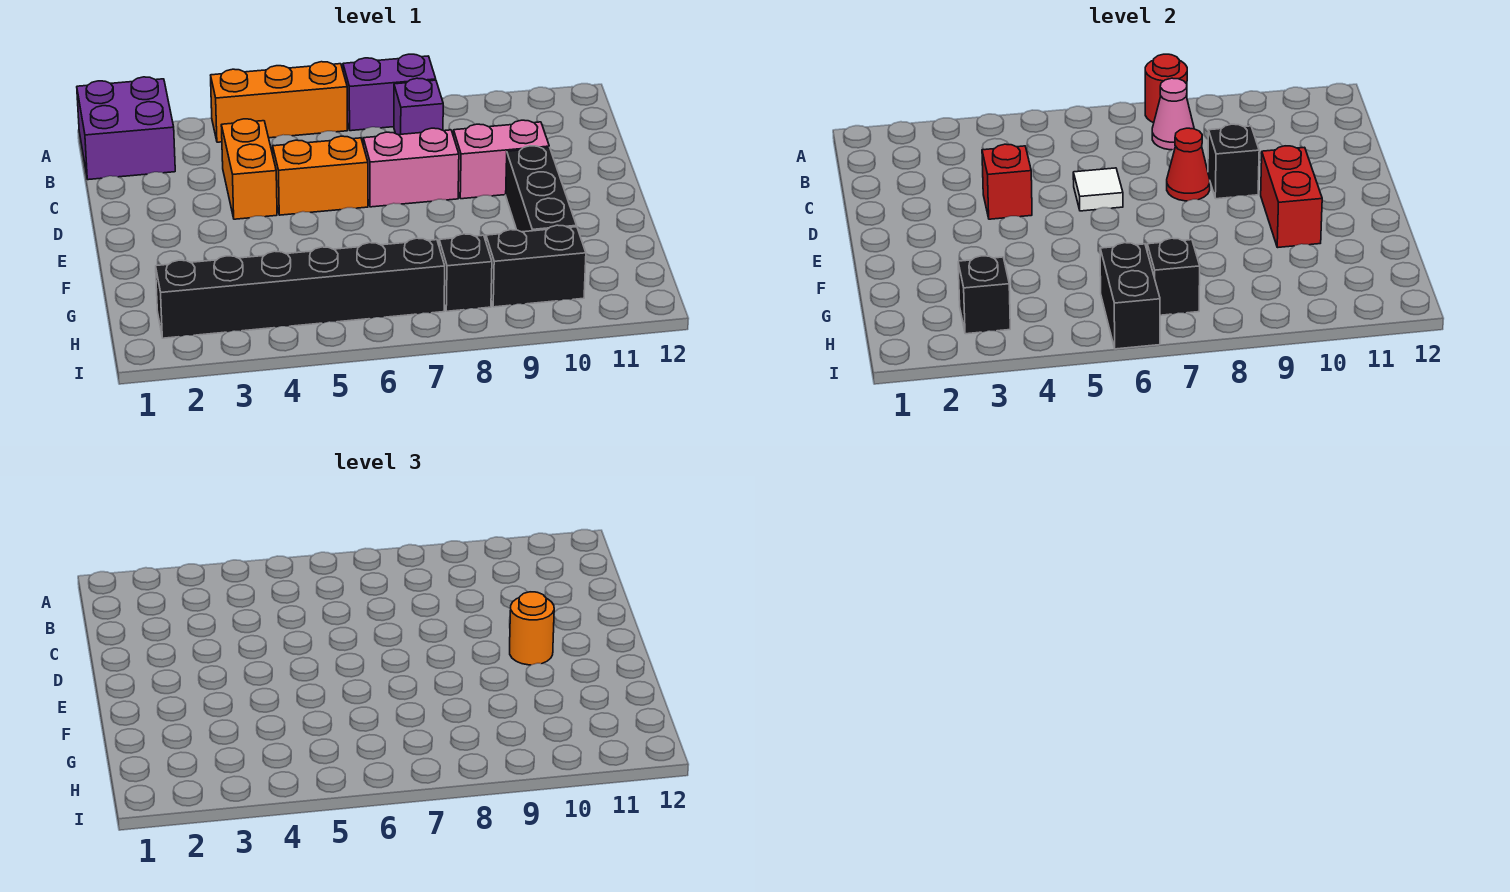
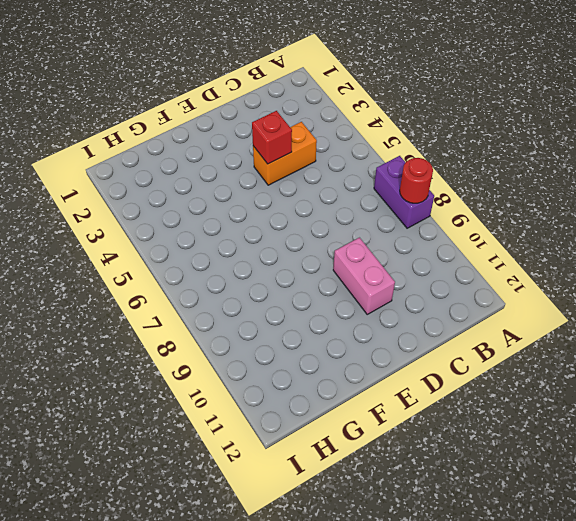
none -> purple brick A1:B2 level 1
none -> orange brick A4:A6 level 1
none -> purple brick B8 level 1

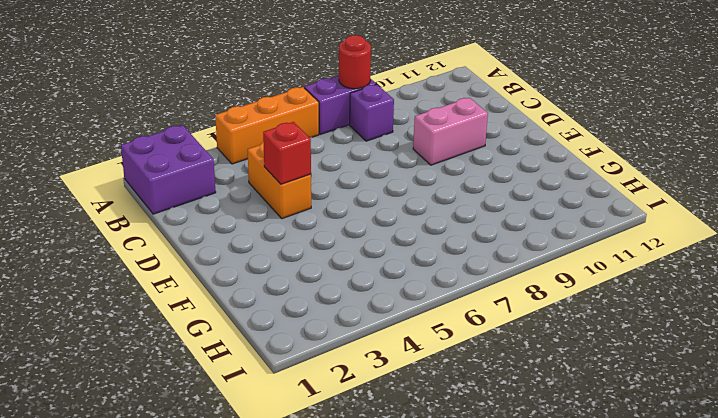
none -> orange brick D5:D6 level 1
none -> pink brick D7:D8 level 1
none -> black brick E10:G10 level 1

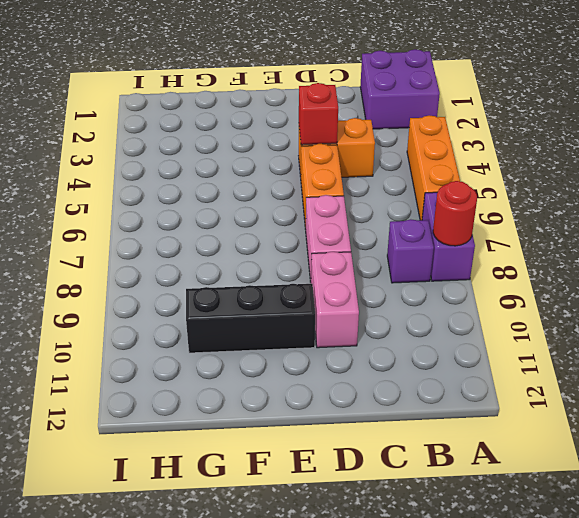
none -> black brick H2:H7 level 1
none -> black brick H8 level 1
none -> black brick H9:H10 level 1

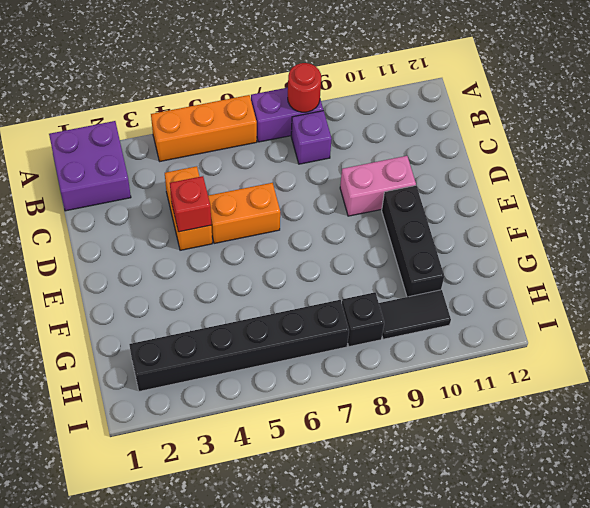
black tile H9:H10 level 1 -> black brick H9:H10 level 1
none -> pink brick D7:D8 level 1
none -> pink cone B8 level 2
none -> white tile D6 level 2

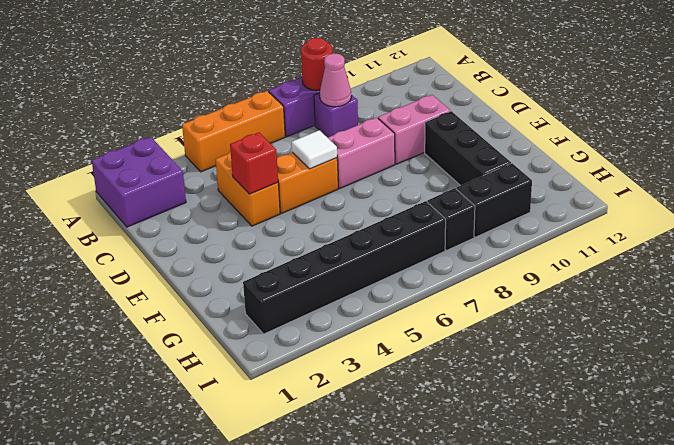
none -> red cone D8 level 2
none -> black brick D9 level 2
none -> red brick E10:F10 level 2

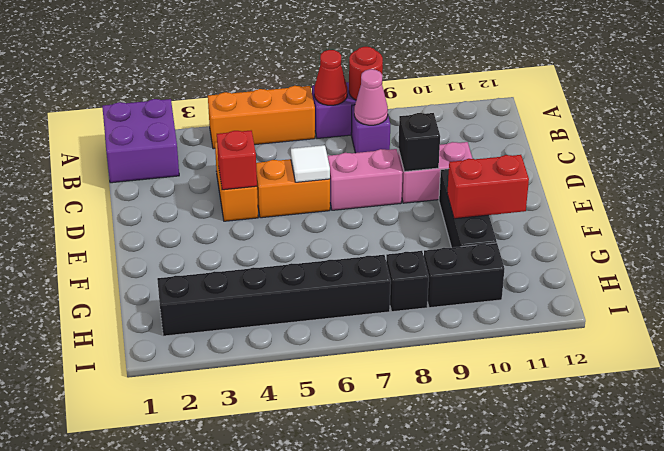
red cone A7 level 2 -> red cone D8 level 2
red brick F10:F11 level 2 -> red brick E10:F10 level 2
none -> black brick H3 level 2
none -> black brick H6:I6 level 2
none -> black brick H7 level 2

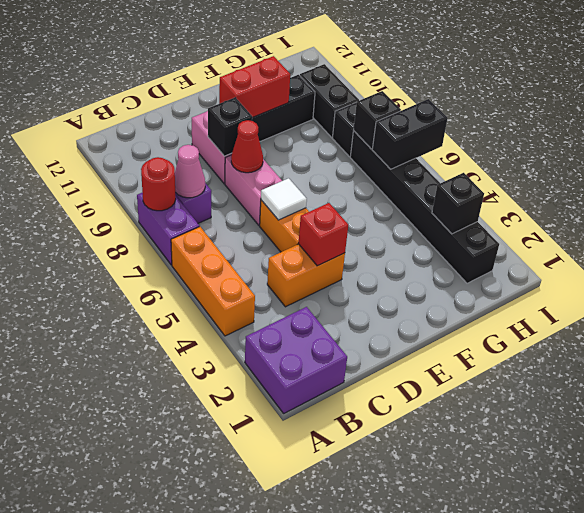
none -> orange round brick E10 level 3

